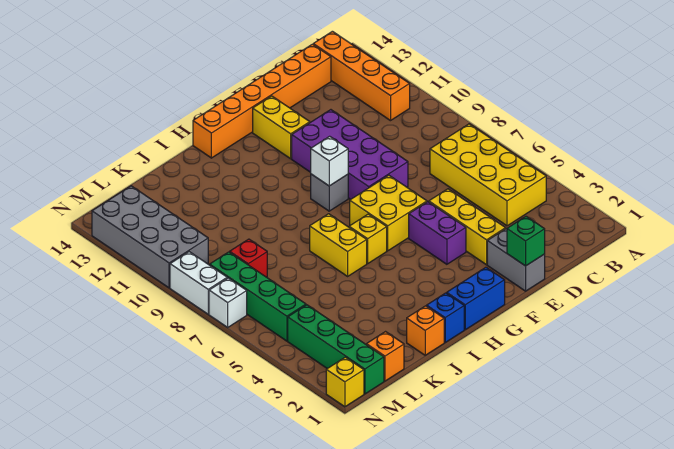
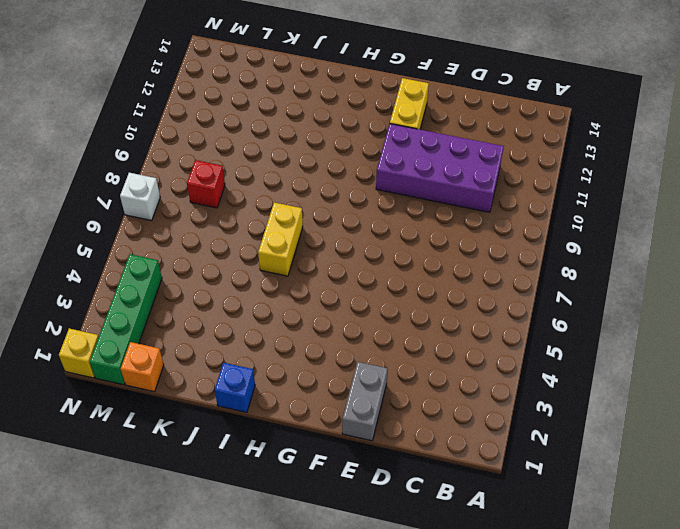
purple brick C10:F11 level 1 -> purple brick E8:F11 level 1
none -> yellow brick B4:C7 level 1
none -> orange brick B11:B14 level 1
none -> orange brick C14:H14 level 1

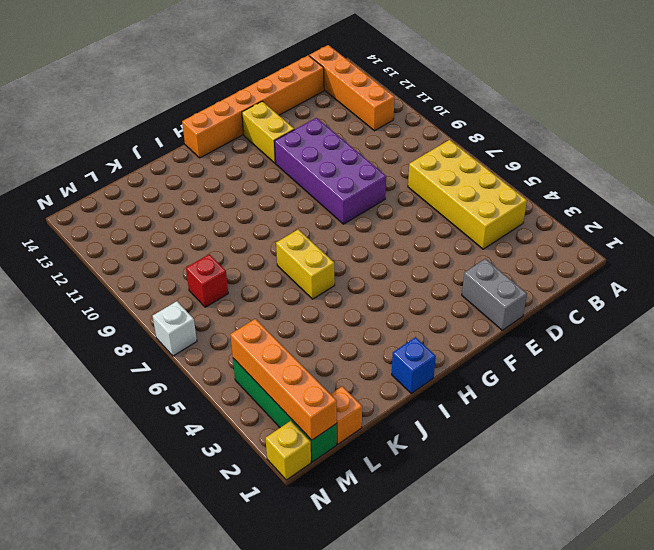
orange brick M1:M4 level 2 -> none
none -> yellow brick E3:E5 level 1
none -> purple brick F4:F5 level 1
none -> yellow brick F6:G7 level 1

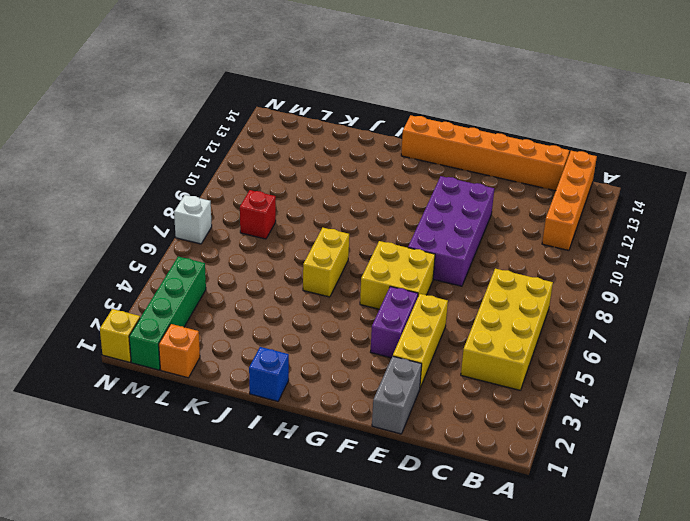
none -> yellow brick F12:F13 level 1
none -> blue brick G1:H1 level 1
none -> grey brick G9 level 1

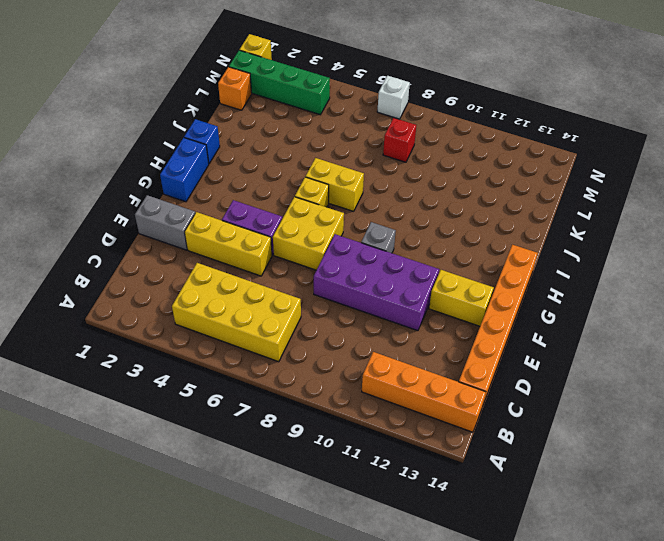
none -> orange brick J1 level 1
none -> green brick M5:M8 level 1
none -> grey brick M10:N13 level 1

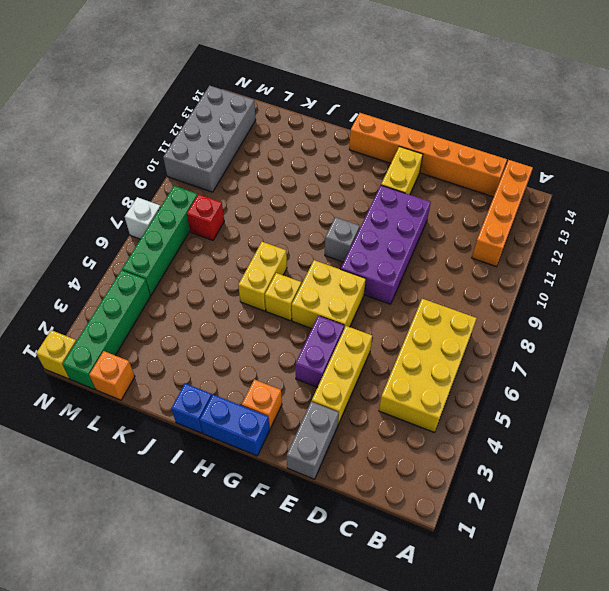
orange brick G2 level 1 -> orange brick J1 level 1
none -> white brick N8:N9 level 1
none -> green brick E1 level 2
none -> white brick G9 level 2

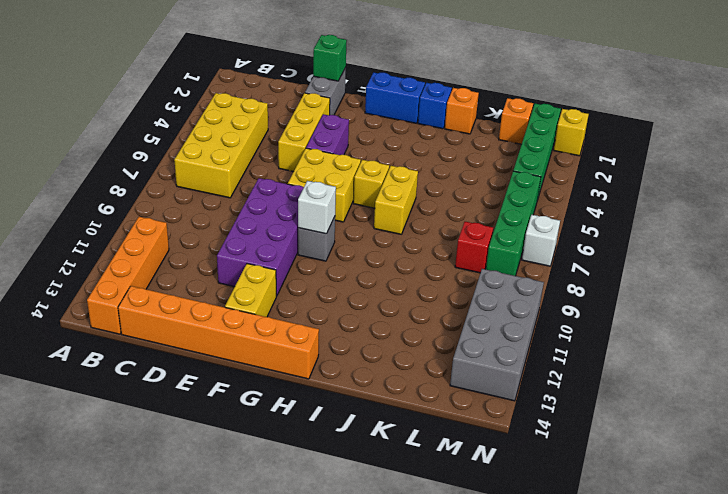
none -> white brick N8:N9 level 1

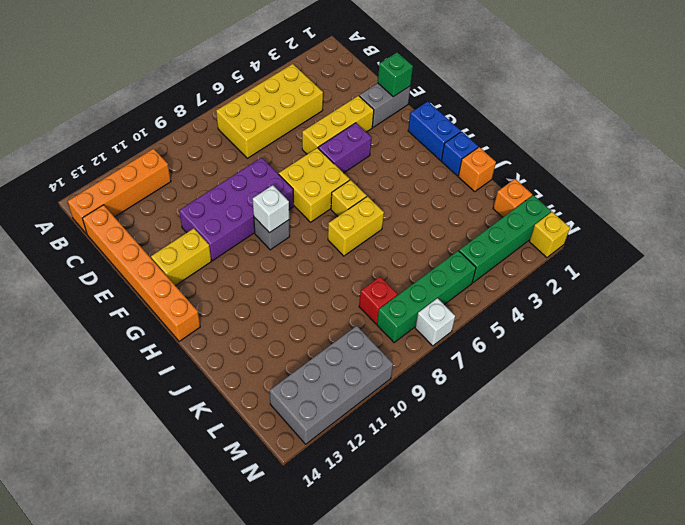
none -> white brick N8:N9 level 1

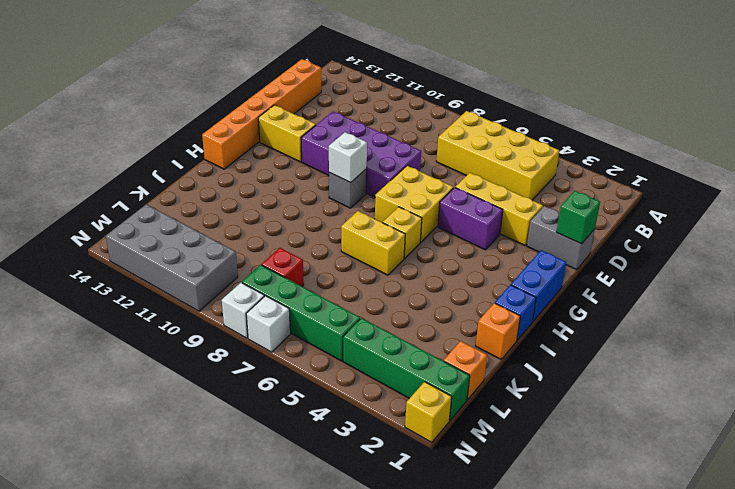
white brick N8 level 1 -> white brick N8:N9 level 1
none -> orange brick B11:B14 level 1

